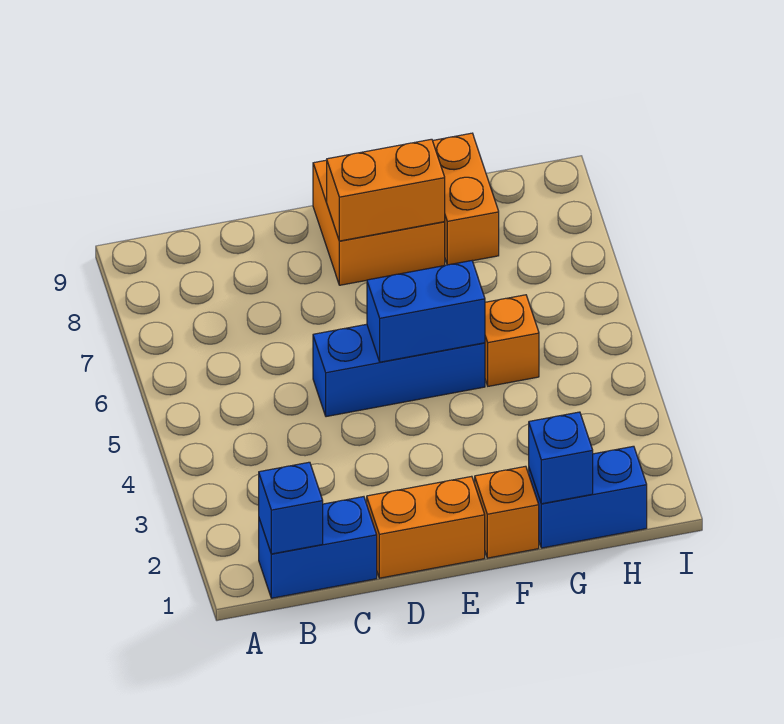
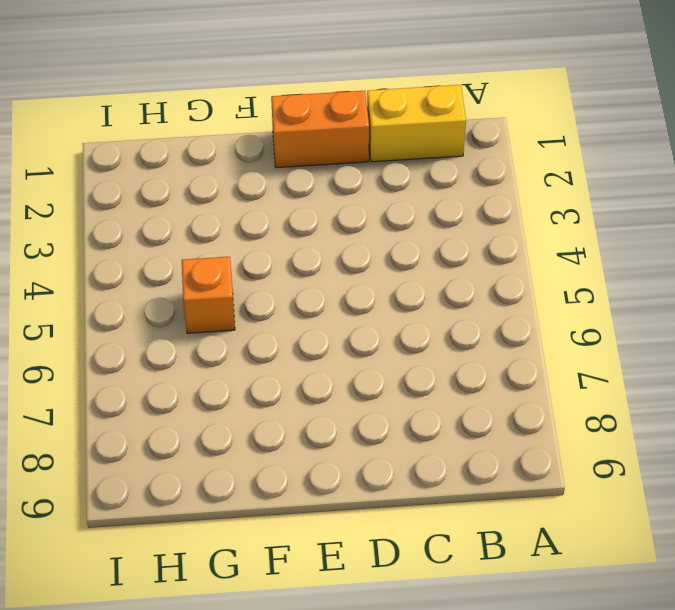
yellow brick B1:C1 level 1 -> blue brick B1:C1 level 1
none -> blue brick D5:F5 level 1
none -> orange brick E8:F9 level 1
none -> orange brick F1 level 1

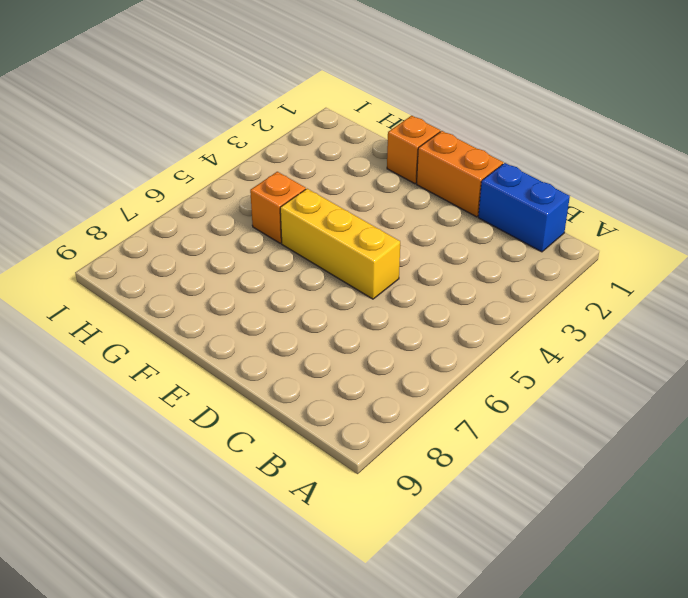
yellow brick D5:F5 level 1 -> blue brick D5:F5 level 1
none -> orange brick E8:F9 level 1
none -> blue brick G1:H1 level 1
none -> orange brick G8:G9 level 1

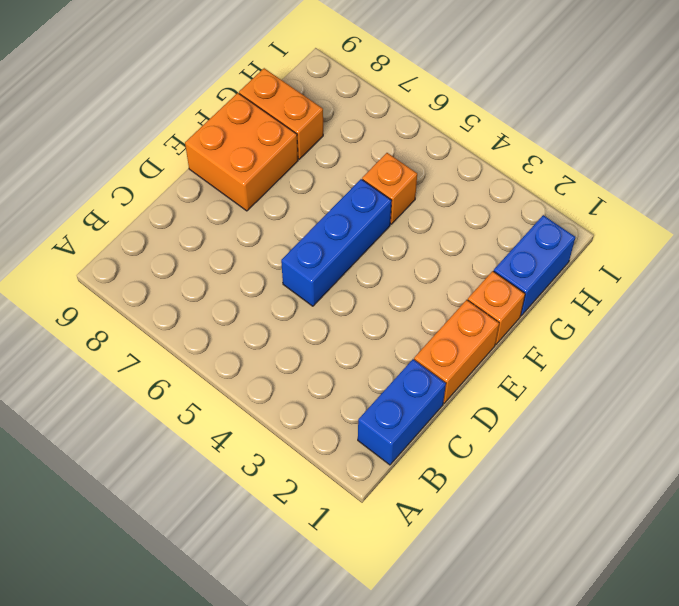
none -> blue brick B1 level 2
none -> blue brick E5:F5 level 2
none -> orange brick E8:F8 level 2

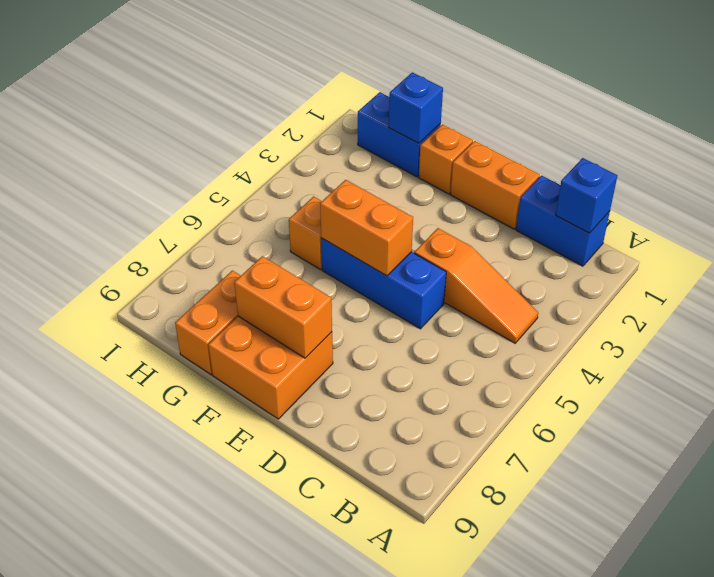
orange slope B4:D4 level 1 top D -> none
orange brick E5:F5 level 2 -> blue brick E5:F5 level 2

